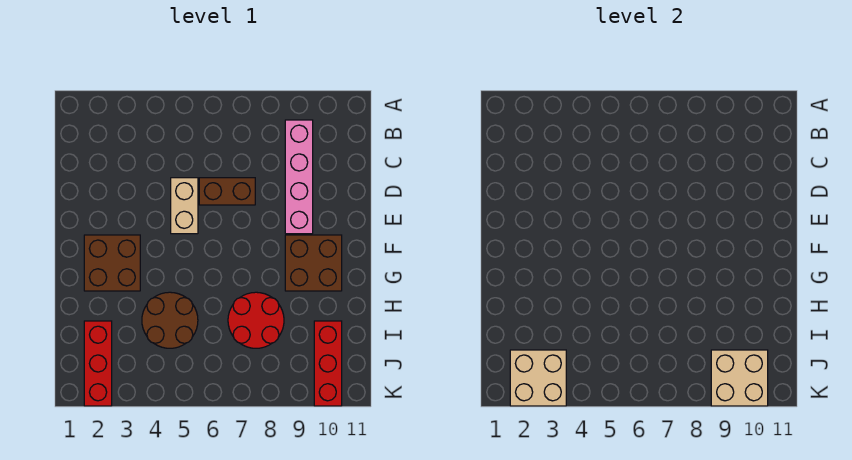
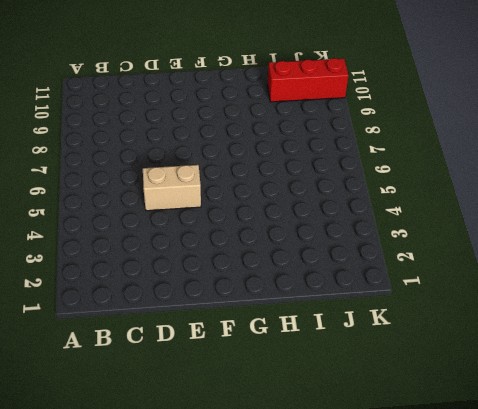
none -> pink brick B9:E9 level 1
none -> brown brick D6:D7 level 1

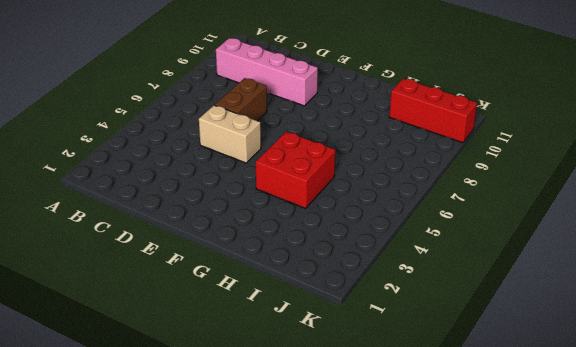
red brick G4:H5 level 1 -> brown round brick H4:I5 level 1
none -> brown brick F2:G3 level 1
none -> brown brick F9:G10 level 1

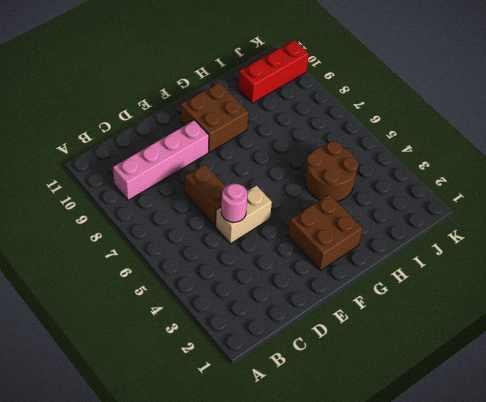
pink round brick D5 level 2 -> none
none -> red round brick H7:I8 level 1
none -> red brick I2:K2 level 1

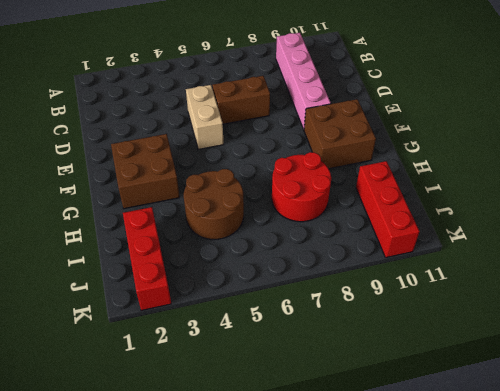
none -> tan brick J2:K3 level 2
none -> tan brick J9:K10 level 2

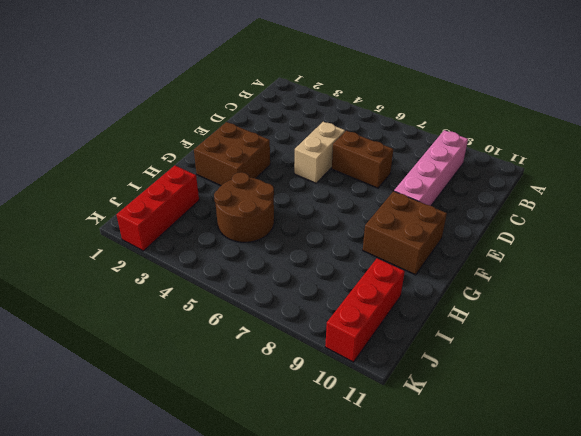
none -> red round brick H7:I8 level 1
none -> tan brick J2:K3 level 2

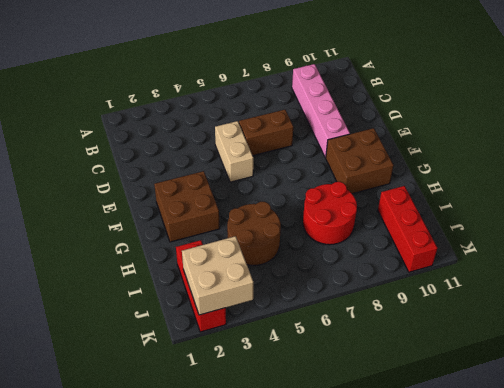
none -> tan brick J9:K10 level 2

